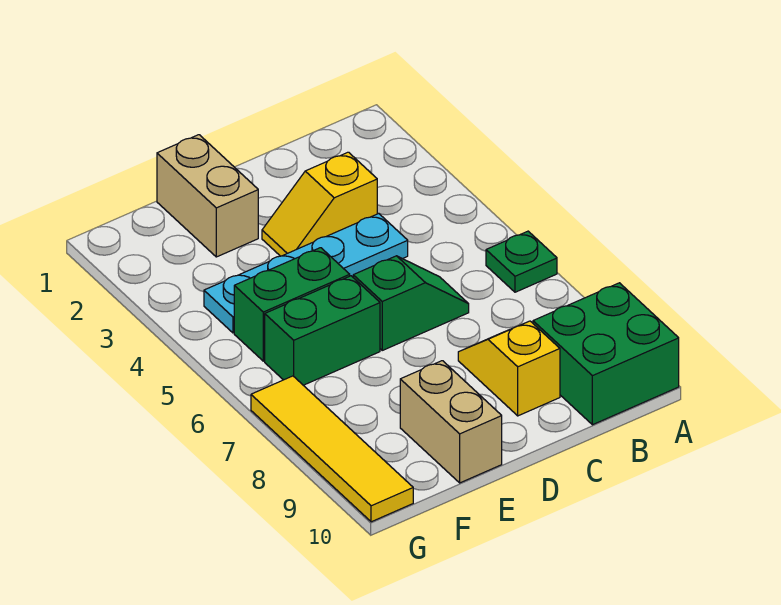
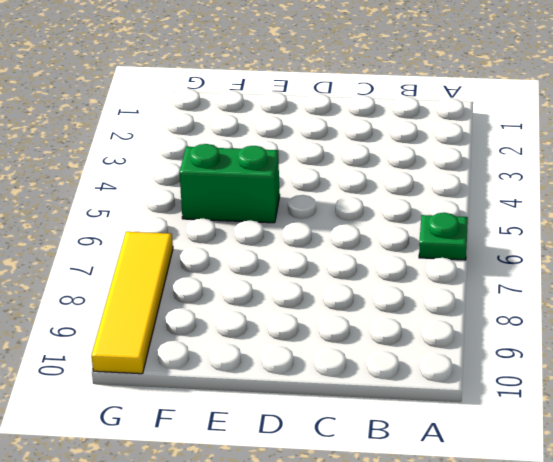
none -> green brick A9:B10 level 1
none -> yellow slope C3:D3 level 1 top C

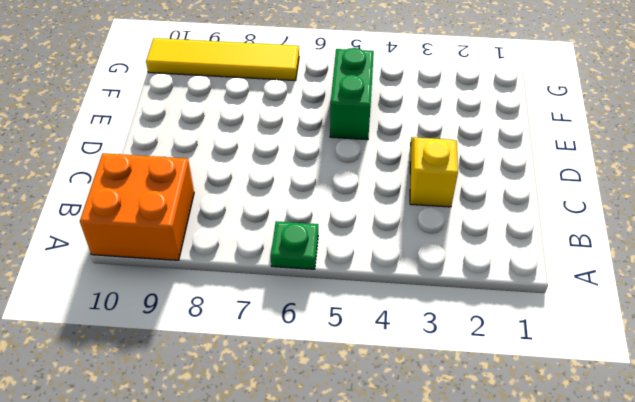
orange brick A9:B10 level 1 -> green brick A9:B10 level 1
none -> cyan plate C4:F4 level 1
none -> green slope C6:D6 level 1 top D

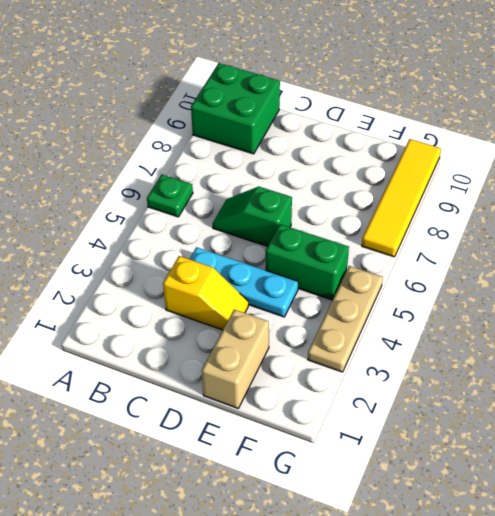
cyan plate C4:E4 level 1 -> cyan plate C4:F4 level 1
tan plate G3:G5 level 1 -> none
none -> yellow slope C8:C9 level 1 top 9
none -> green brick E6:F6 level 1

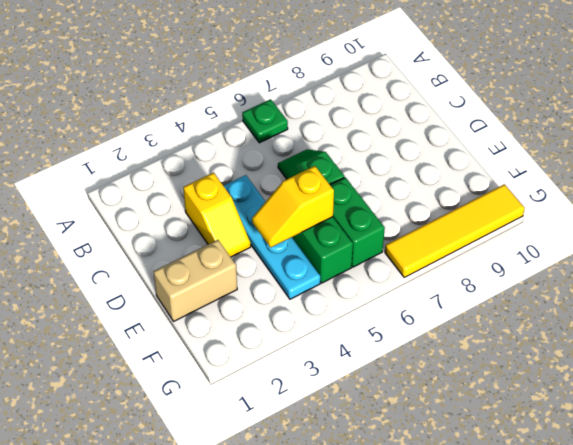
yellow slope E4:E5 level 2 top 5 -> yellow slope C8:C9 level 1 top 9
none -> green brick A9:B10 level 1
none -> tan brick E9:E10 level 1

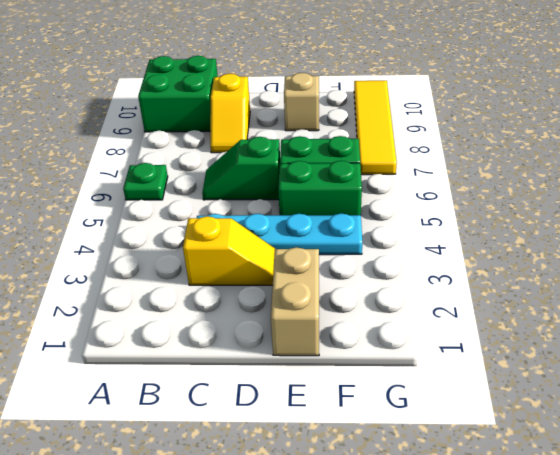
tan brick E9 level 1 -> tan brick E9:E10 level 1

